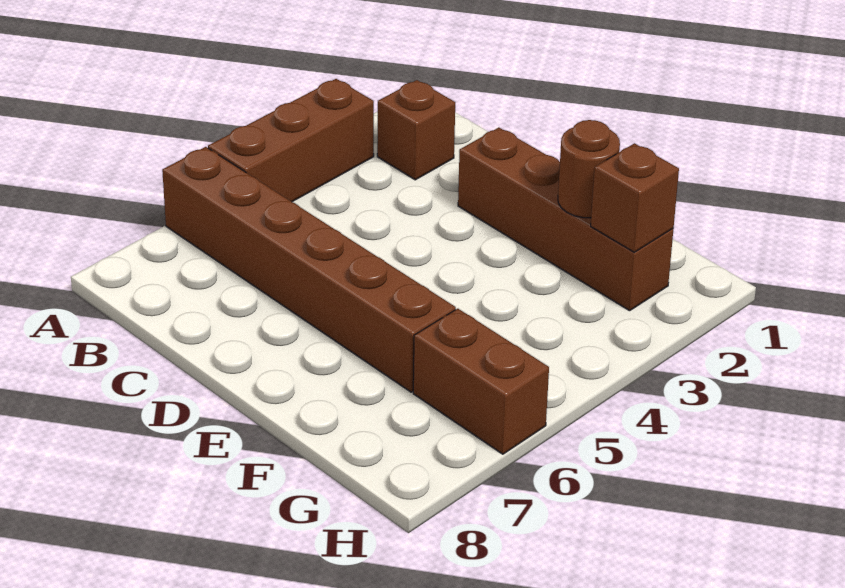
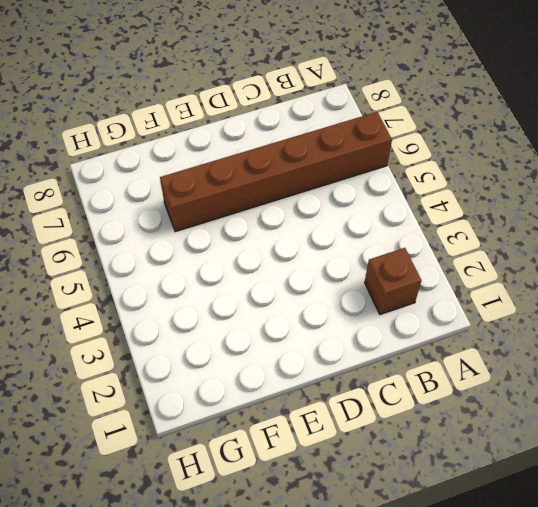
none -> brown brick A3:A5 level 1
none -> brown brick D2:G2 level 1

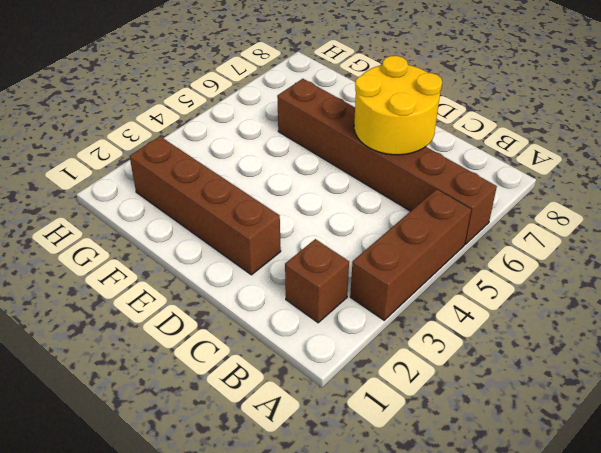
yellow round brick C6:D7 level 2 -> none
none -> brown brick G6:H6 level 1
none -> brown round brick F2 level 2

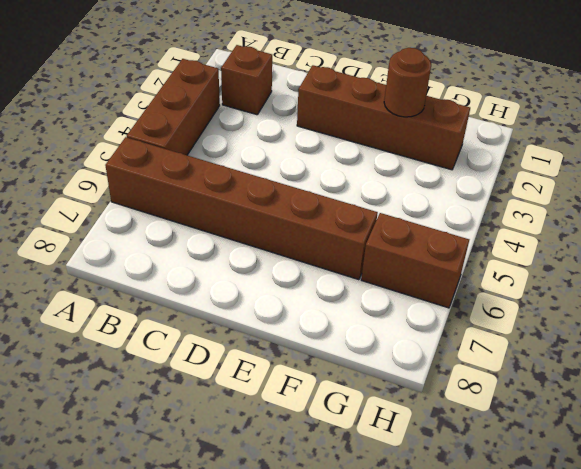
none -> brown brick G2 level 2

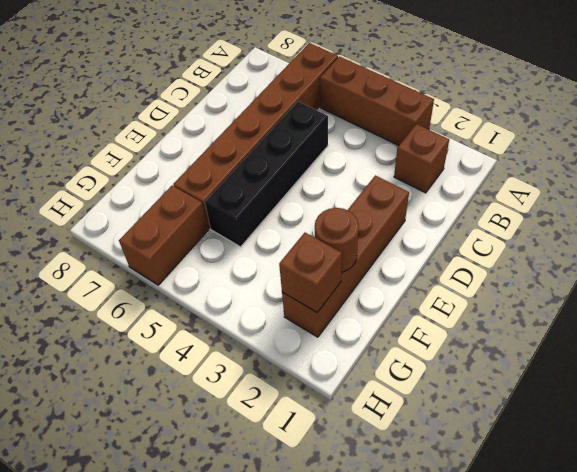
black brick C5:F5 level 1 -> none

